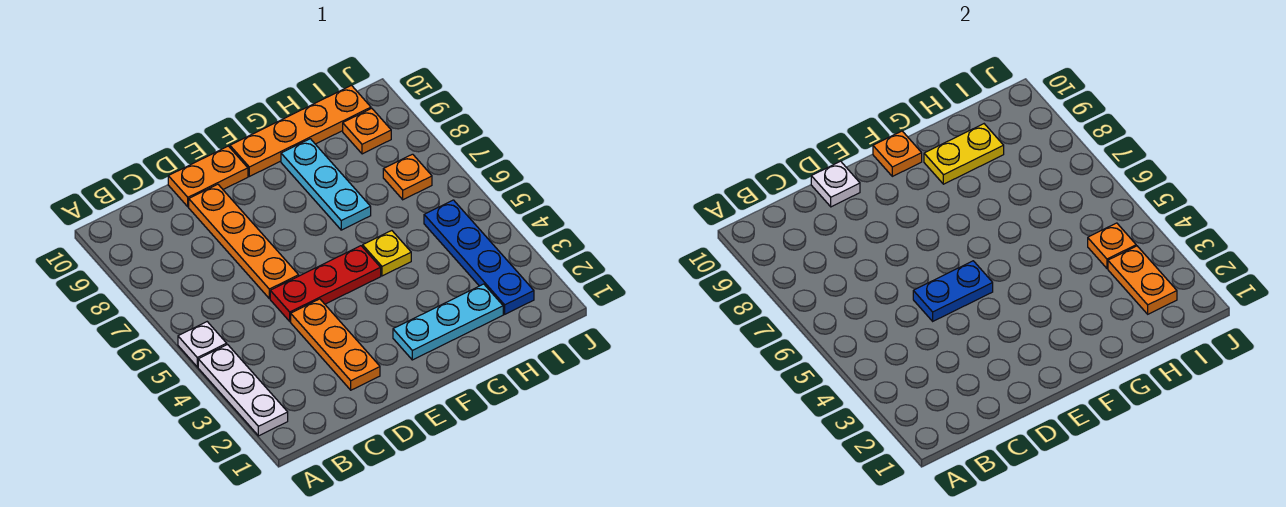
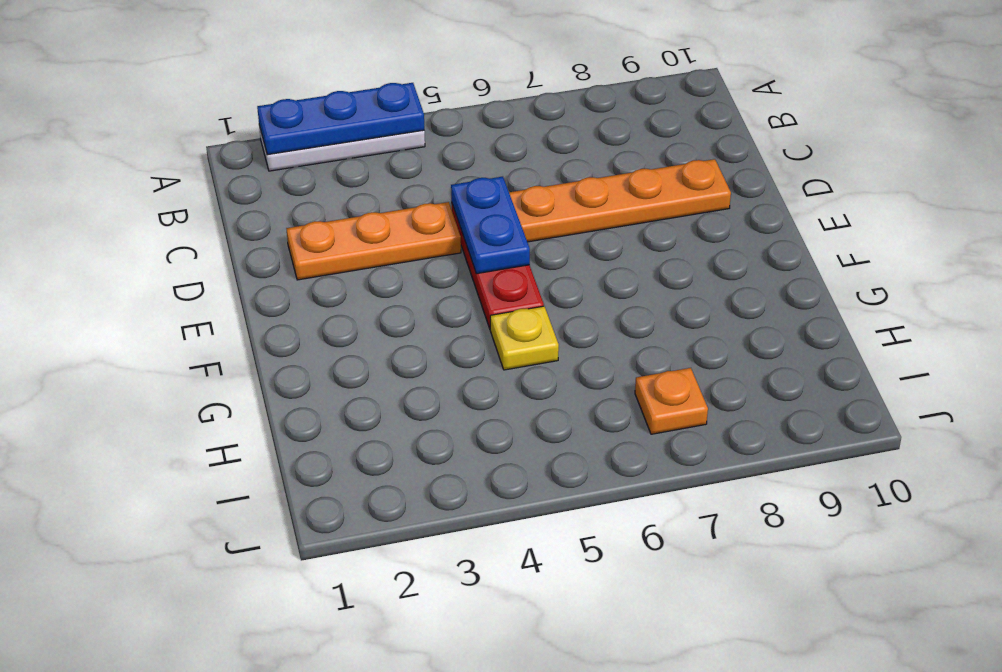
blue plate A2:A4 level 2 -> none
none -> white plate A5 level 1
none -> orange plate D10:E10 level 1
none -> cyan plate F2:H2 level 1

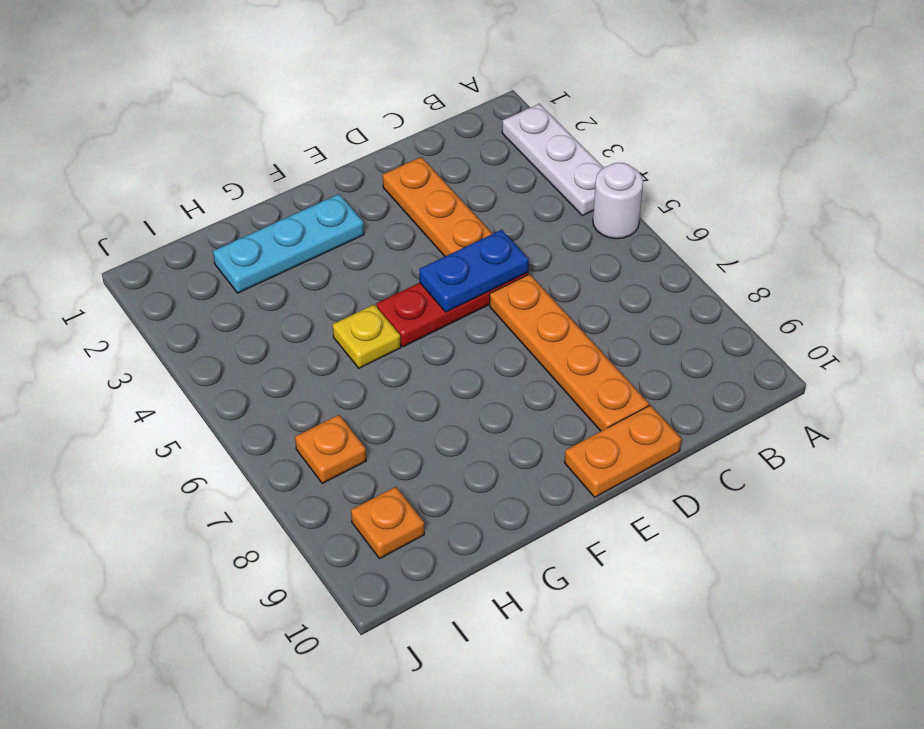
white round brick A5 level 1 -> white plate A5 level 1
none -> orange plate F10:I10 level 1
none -> cyan plate G7:G9 level 1
none -> blue plate I2:I5 level 1

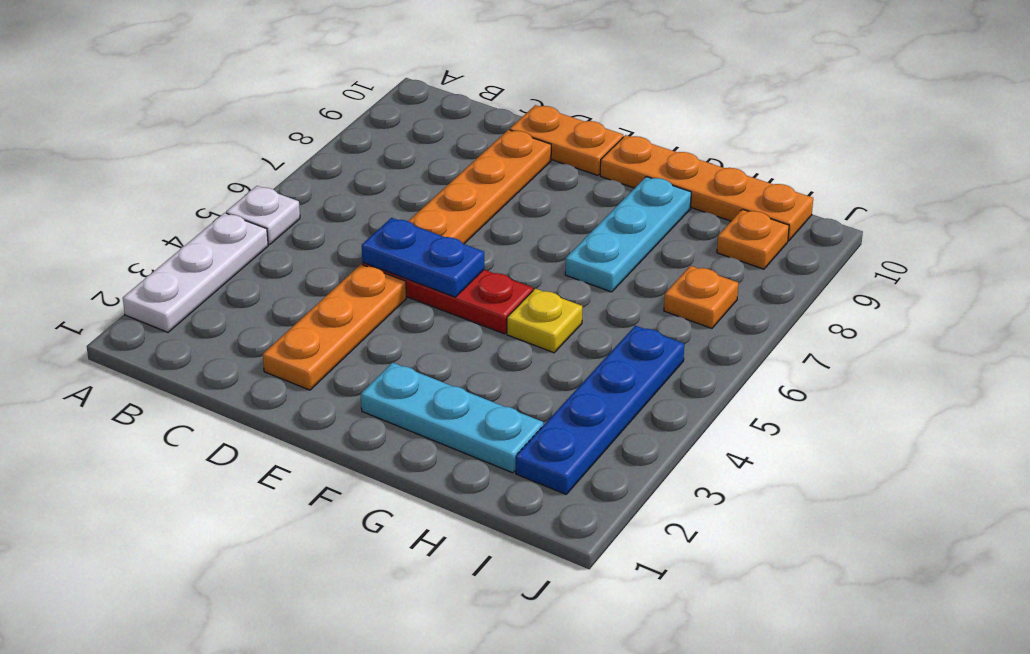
none -> white plate D10 level 2
none -> orange plate F10 level 2
none -> yellow plate G9:H9 level 2

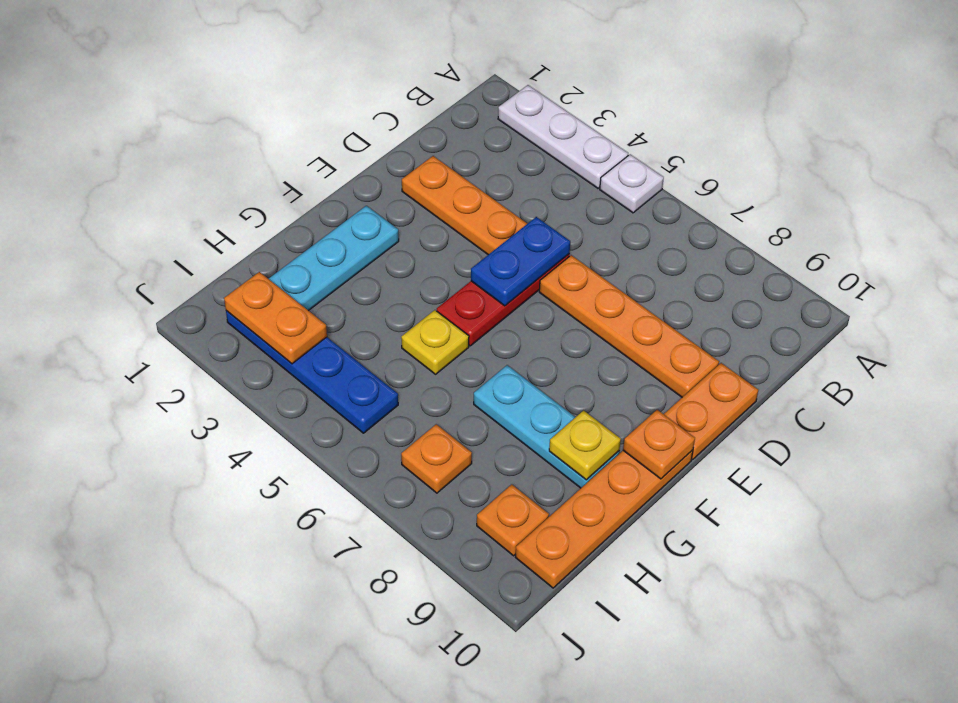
yellow plate G9 level 2 -> yellow plate G9:H9 level 2
none -> white plate D10 level 2
none -> orange plate I4 level 2

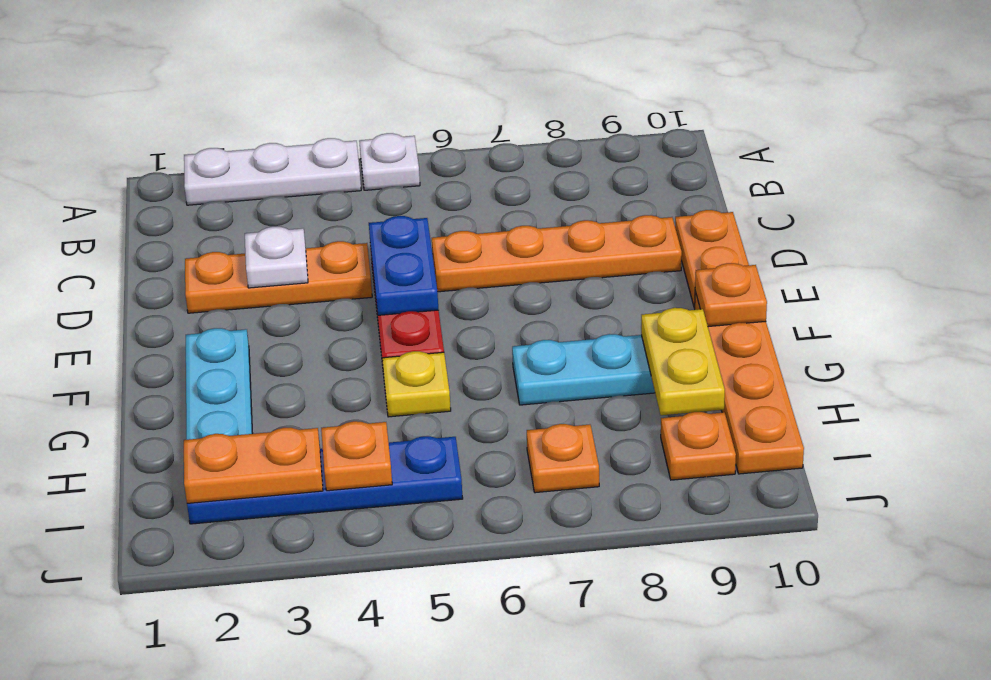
white plate D3 level 2 -> white plate D10 level 2

